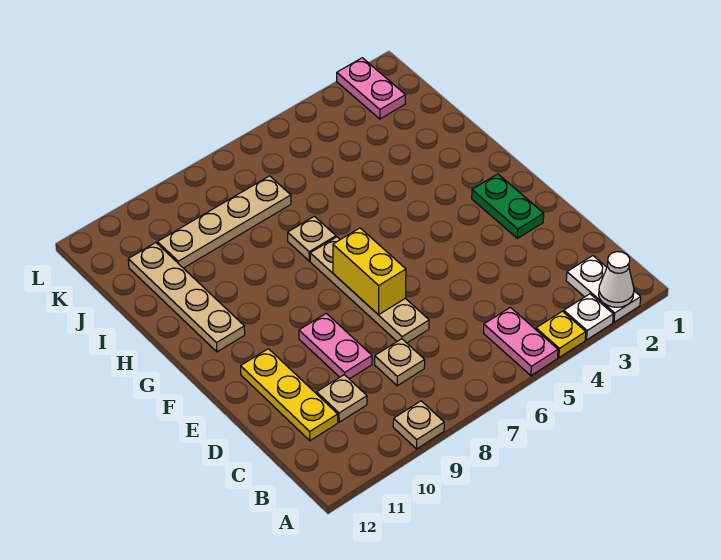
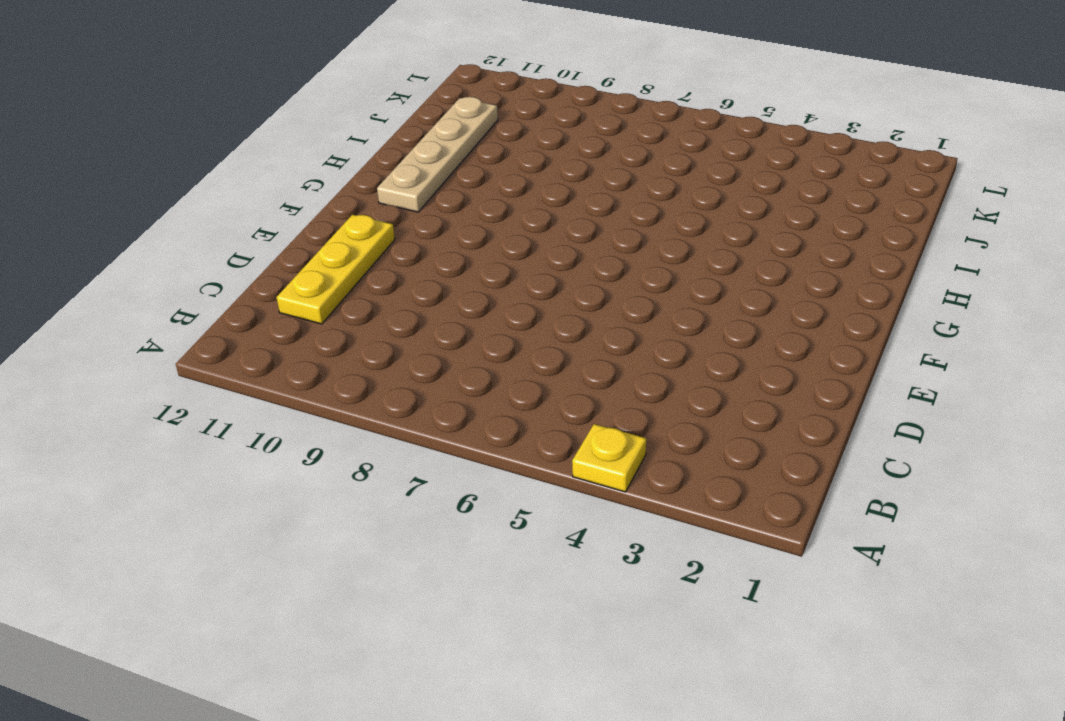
none -> white plate A2:B2 level 1
none -> white plate A3 level 1
none -> pink plate A5:B5 level 1

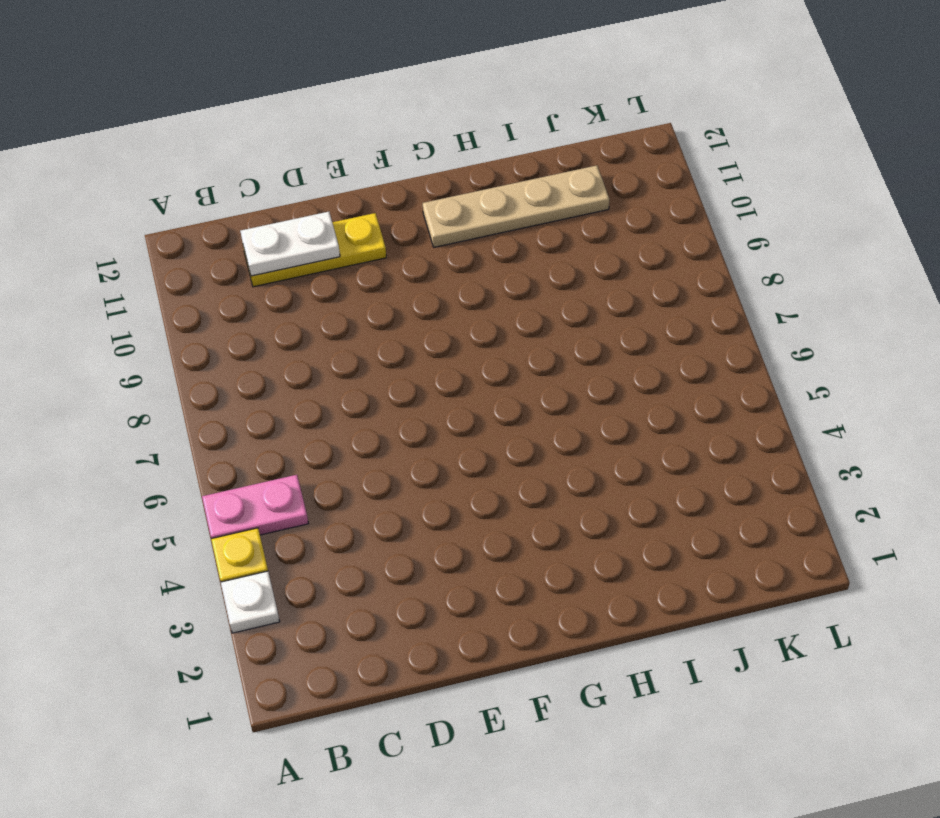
white plate C11:D11 level 2 -> white plate A2:B2 level 1
none -> tan plate A9 level 1
none -> tan plate C8 level 1
none -> tan plate C10 level 1

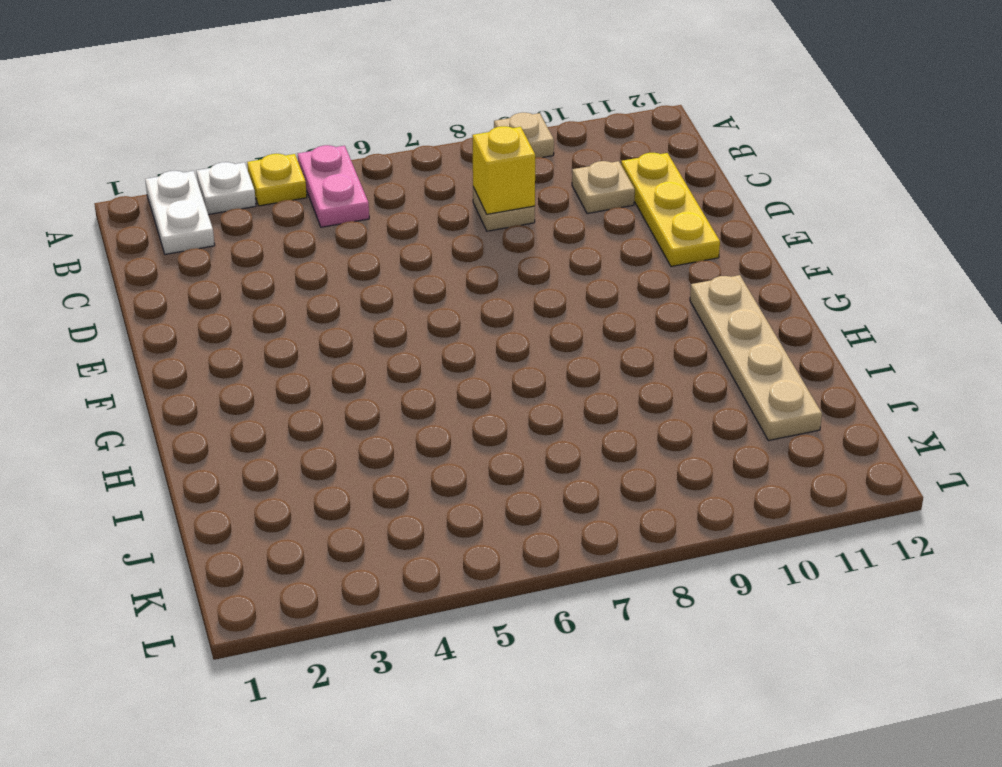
yellow brick C8 level 2 -> none
none -> tan plate D7:G7 level 1
none -> pink plate D9:E9 level 1
none -> green plate E2:F2 level 1

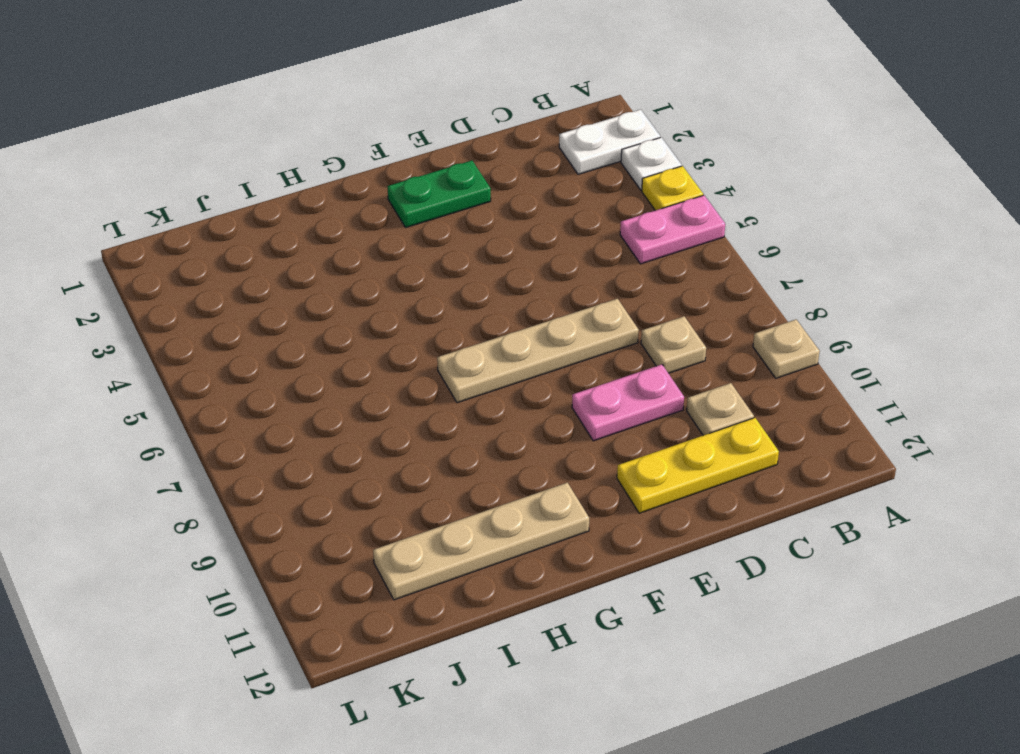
none -> tan plate H7 level 1
none -> tan plate J7:J10 level 1
none -> pink plate K2:L2 level 1

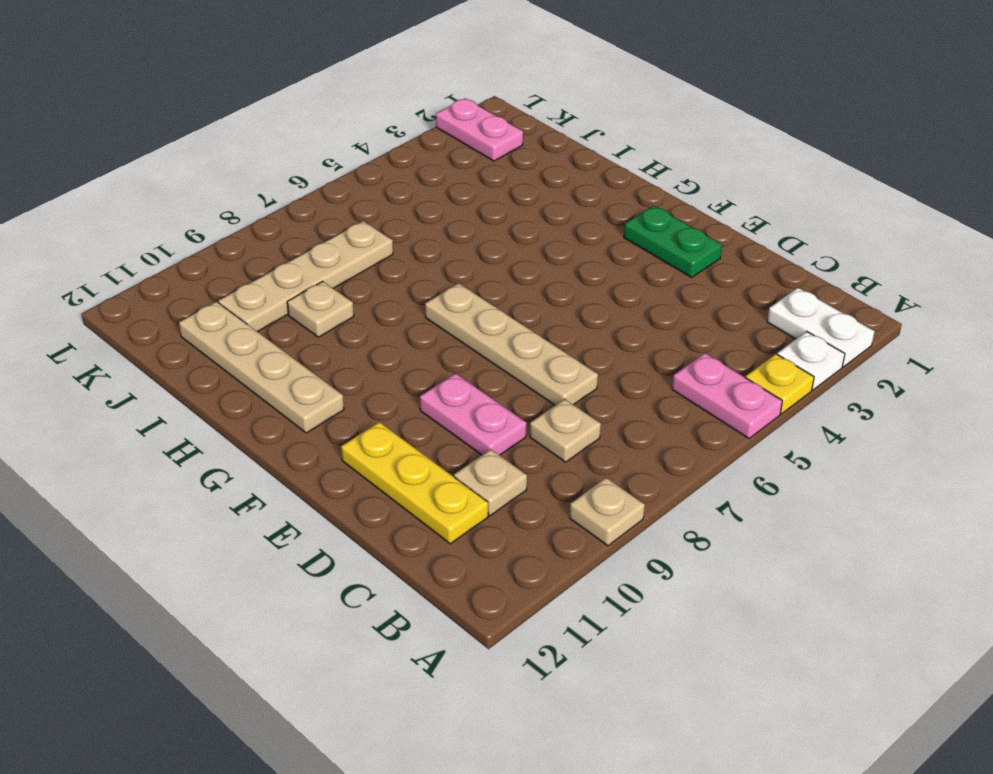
tan plate I9 level 1 -> tan plate H7 level 1
none -> white cone A2 level 2
none -> yellow brick E7:F7 level 2

